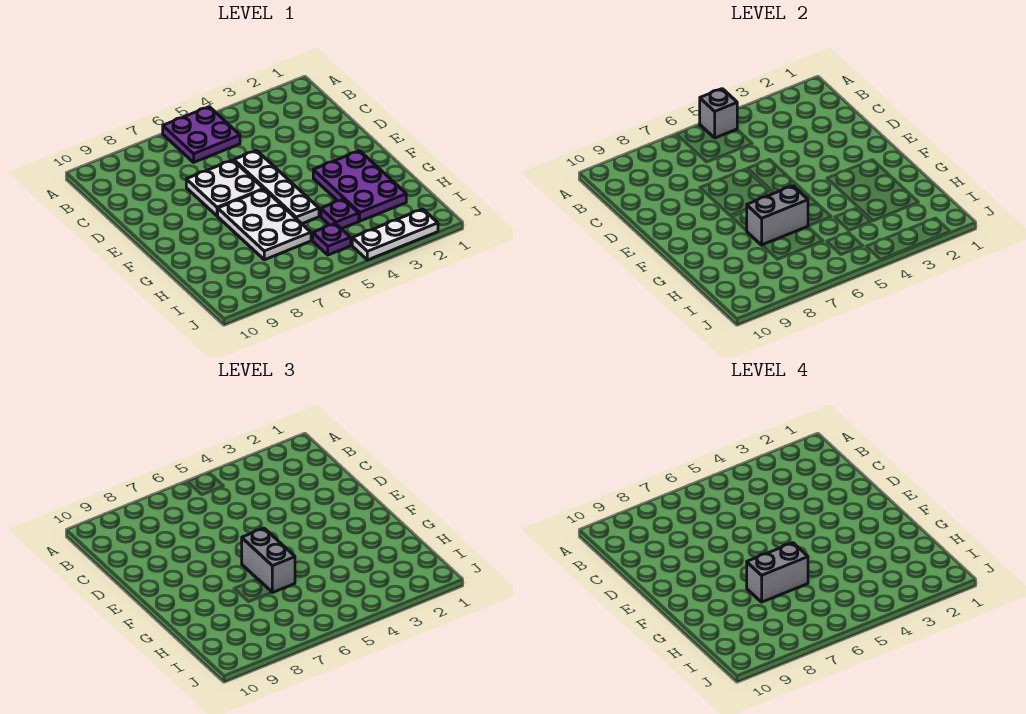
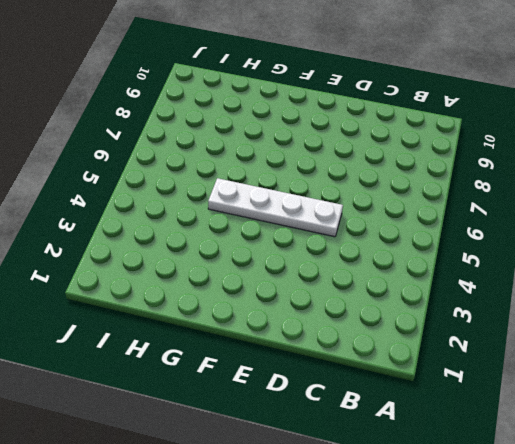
none -> purple plate A5:B6 level 1
none -> white plate D6:E7 level 1
none -> purple plate F2:H3 level 1

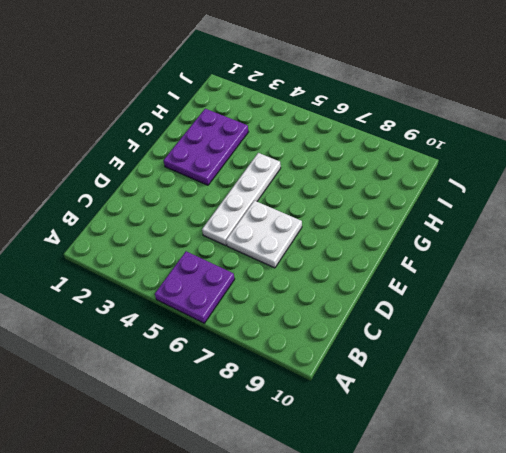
none -> white plate F6:H7 level 1
none -> purple plate H4 level 1
none -> purple plate I5 level 1

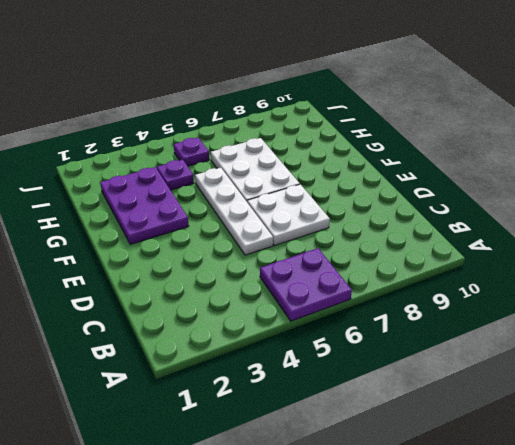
none -> white plate J2:J4 level 1
none -> grey brick A5 level 2
none -> grey brick G6:G7 level 2

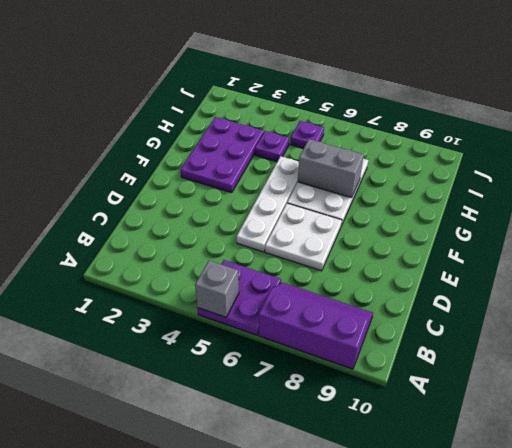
purple slope A7:B9 level 1 top A -> none
none -> white plate J2:J4 level 1
none -> grey brick F6:G6 level 3
none -> grey brick G6:G7 level 4

